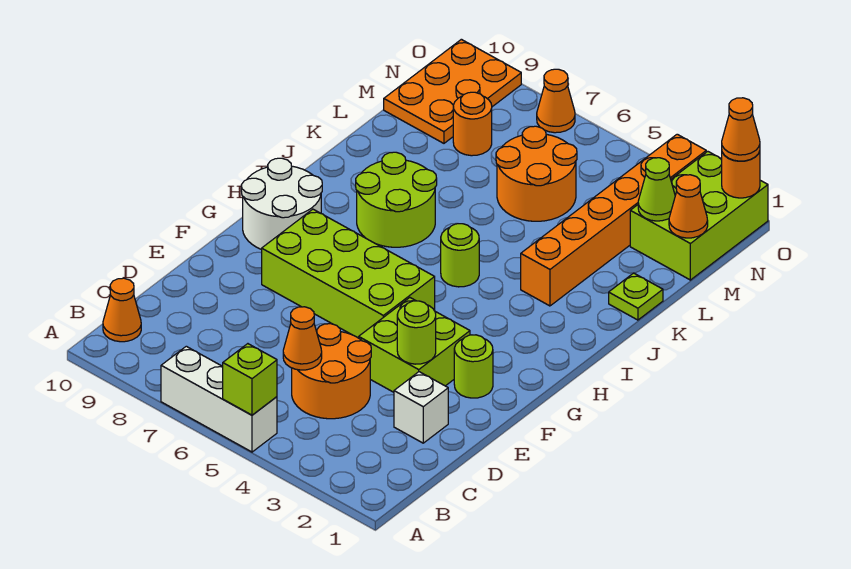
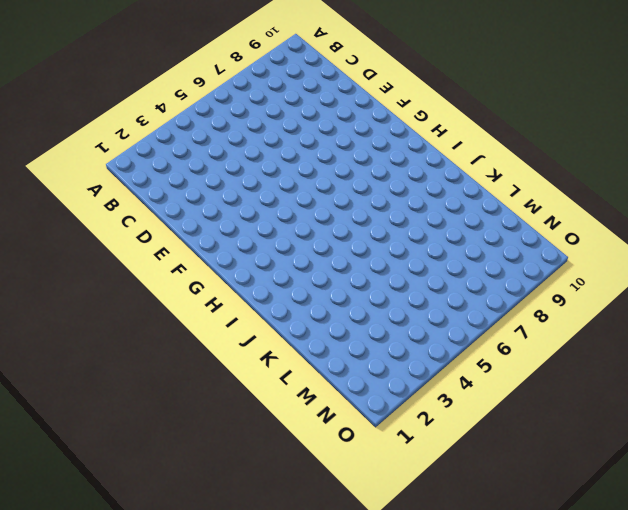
none -> white brick A5:A7 level 1
none -> orange cone B10 level 1
none -> orange round brick C4:D5 level 1

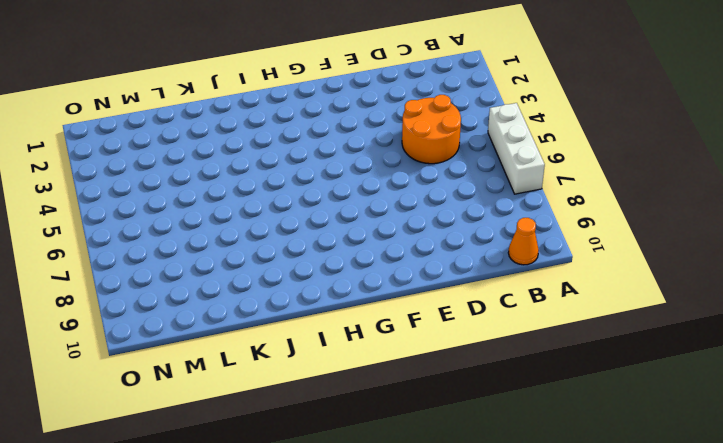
none -> white brick D2 level 1
none -> lime brick E3:F4 level 1
none -> lime round brick F2 level 1

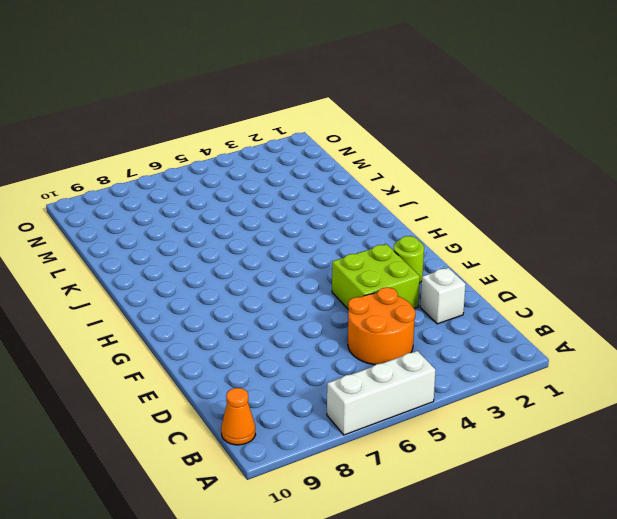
none -> lime brick F5:G8 level 1
none -> white round brick G9:H10 level 1
none -> lime round brick I5 level 1

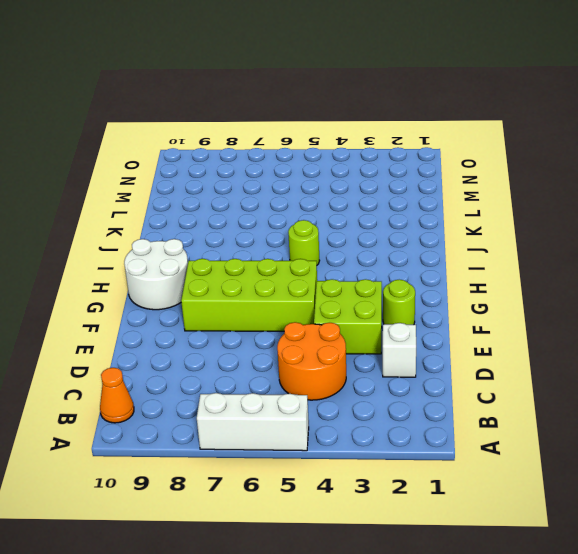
none -> lime round brick I7:J8 level 1
none -> orange brick J3:O3 level 1
none -> lime plate K1 level 1

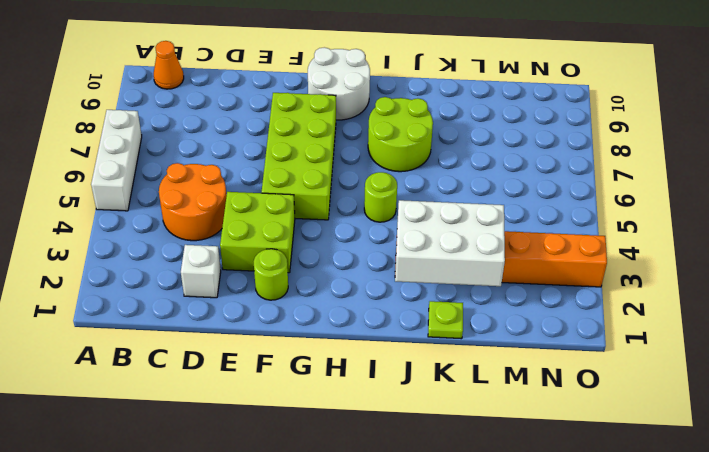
white brick J2:L3 level 2 -> none
none -> orange round brick L5:M6 level 1
none -> lime brick M1:O2 level 1
none -> orange round brick M8 level 1

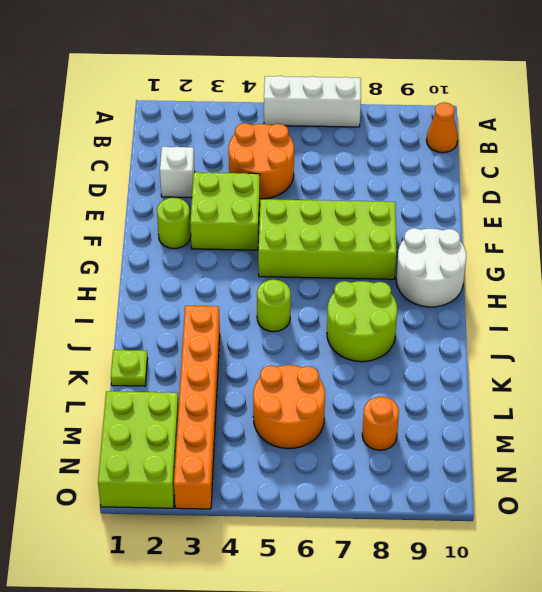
none -> orange plate M9:O10 level 1
none -> orange cone O7 level 1
none -> lime brick A5 level 2

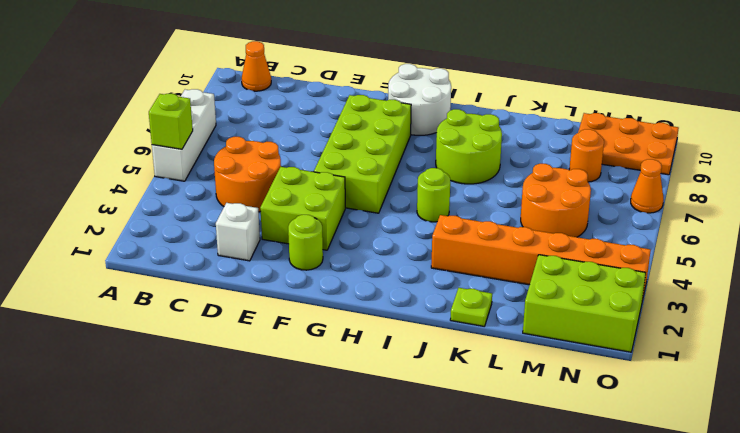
none -> orange cone C5 level 2
none -> lime round brick E3 level 2
none -> orange cone M1 level 2

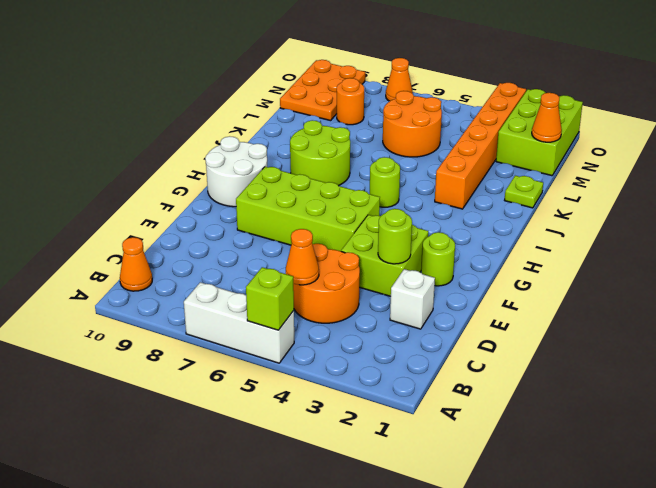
none -> lime cone M2 level 2
none -> orange round brick O1 level 2
none -> orange cone O1 level 3

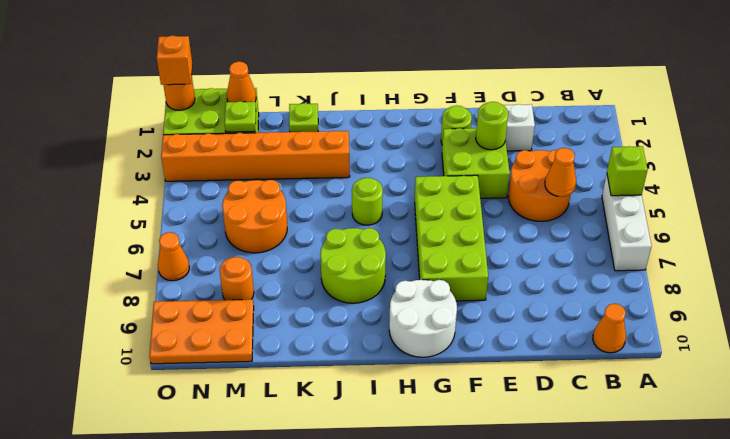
lime plate M2 level 2 -> lime cone M2 level 2
orange brick O1 level 3 -> orange cone O1 level 3

